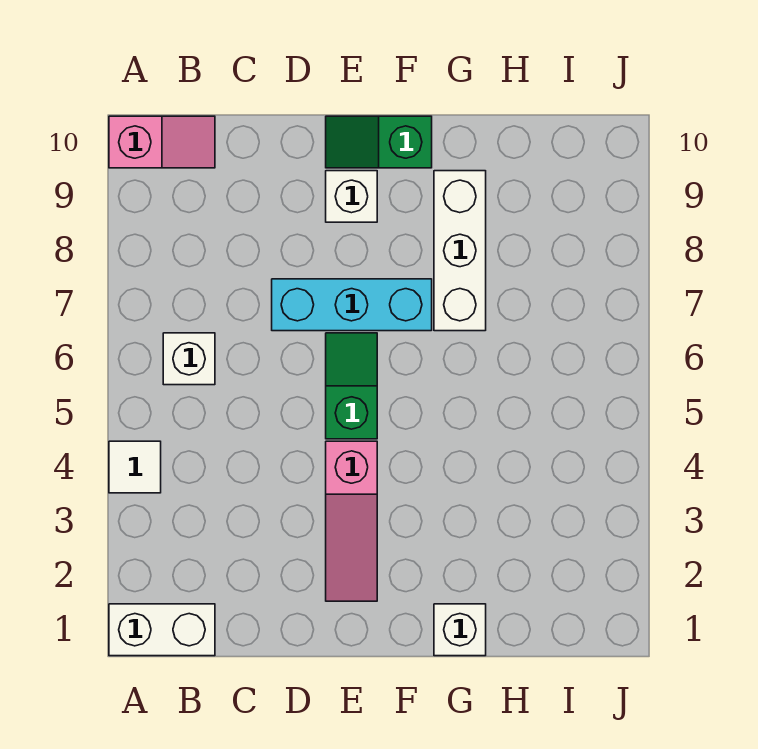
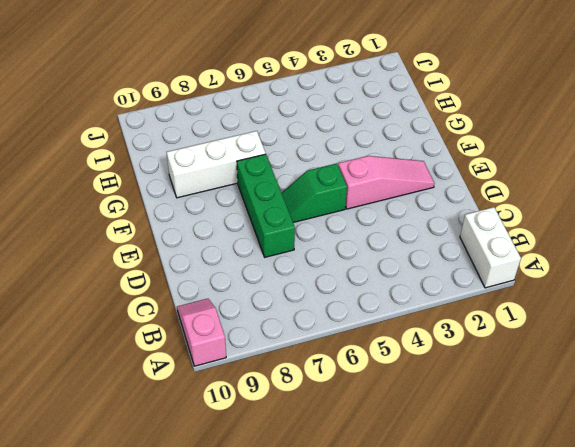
green brick D7:F7 level 1 -> cyan brick D7:F7 level 1
none -> white tile A4 level 1
none -> white brick B6 level 1

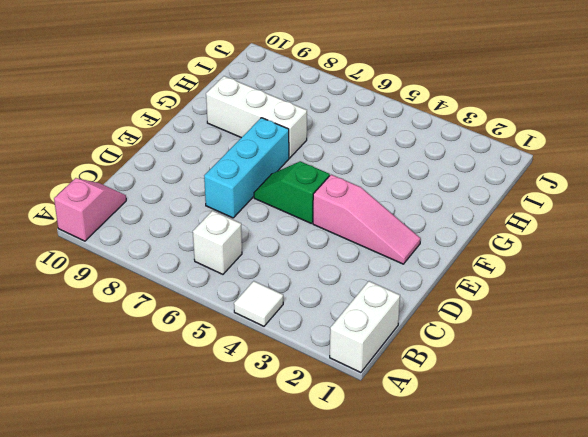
none -> white brick E9 level 1
none -> green slope E10:F10 level 1 top F

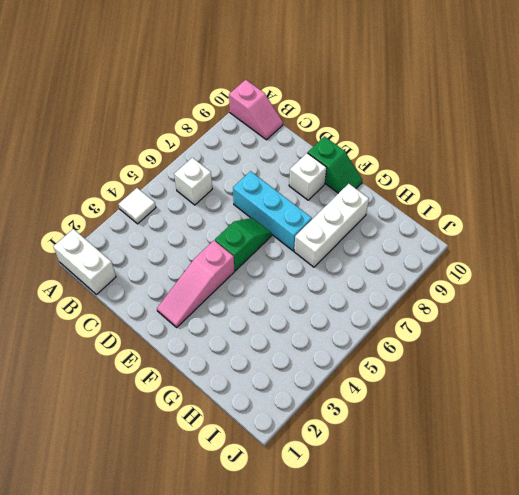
green slope E10:F10 level 1 top E -> green slope E10:F10 level 1 top F
none -> white brick G1 level 1

